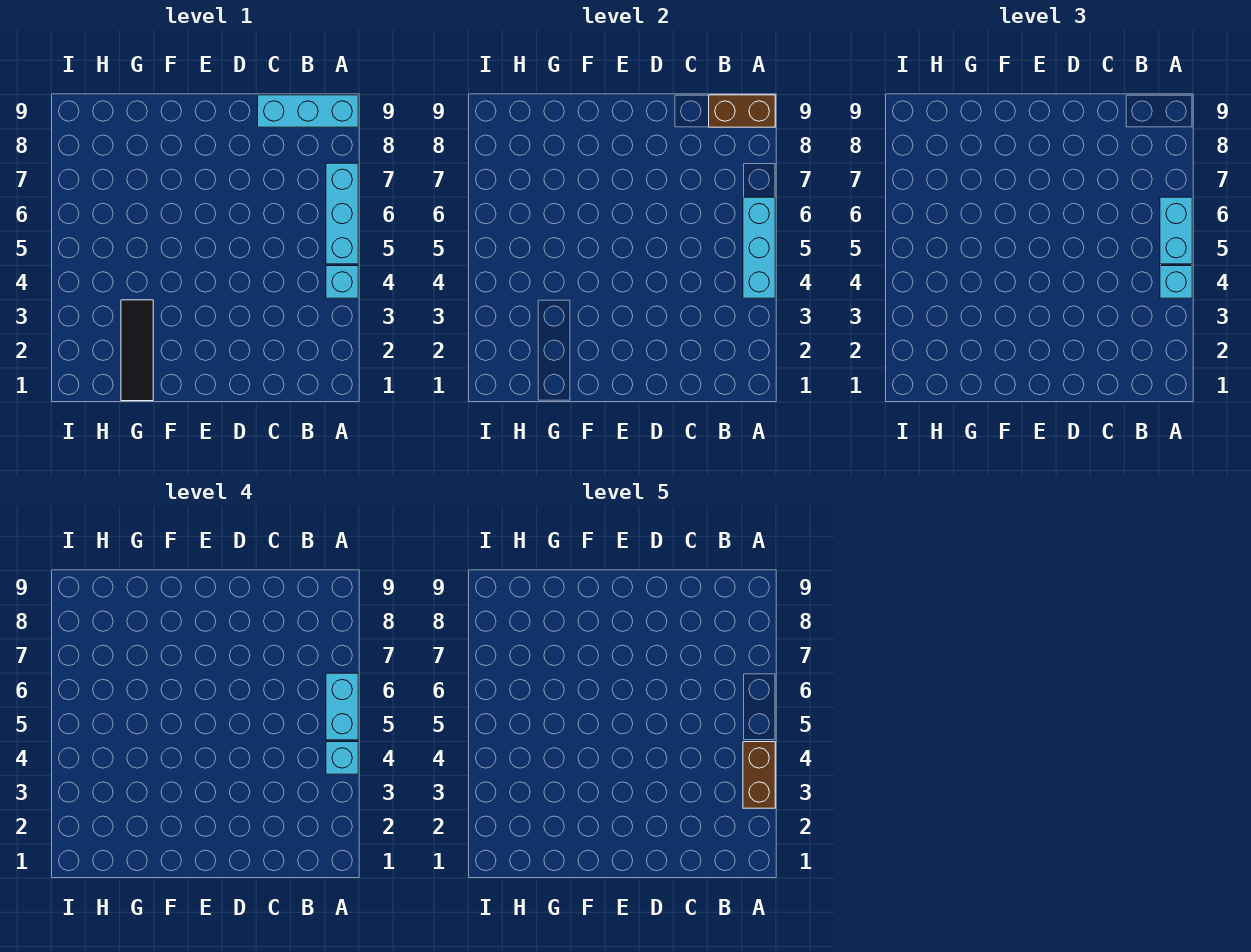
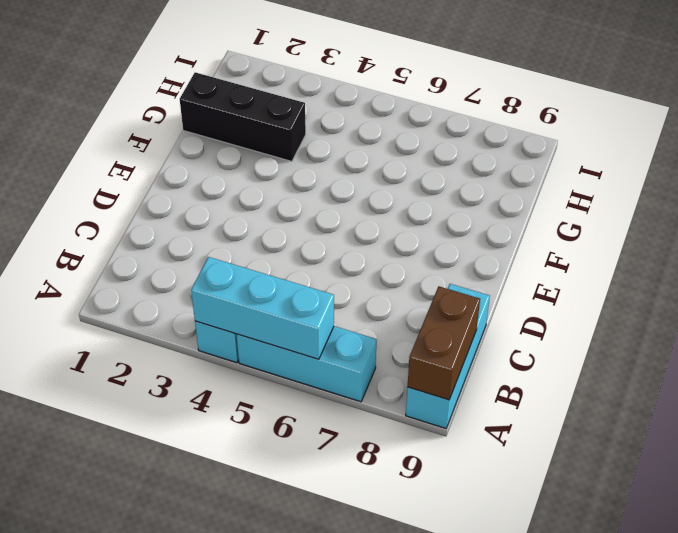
black brick G1:G3 level 1 -> black tile G1:G3 level 1
none -> cyan brick A4 level 3
none -> cyan brick A5:A6 level 3

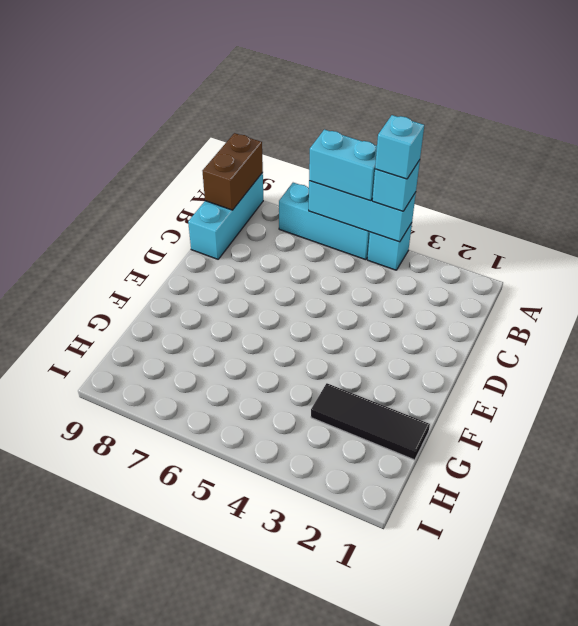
none -> cyan brick A5:A6 level 4
none -> brown brick A3:A4 level 5

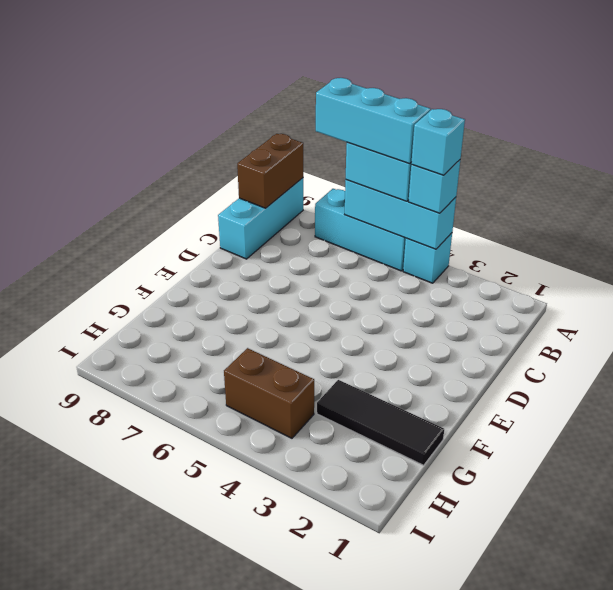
cyan brick A5:A7 level 4 -> cyan brick A5:A6 level 4
brown brick H4:H5 level 1 -> brown brick A3:A4 level 5

